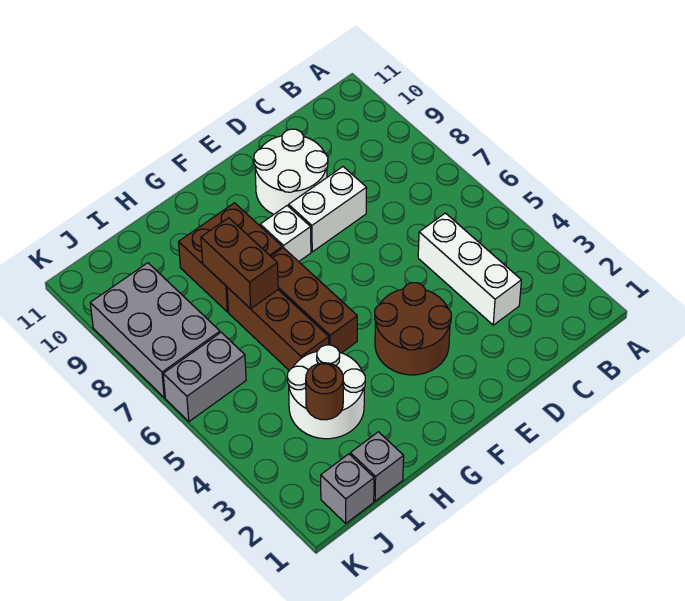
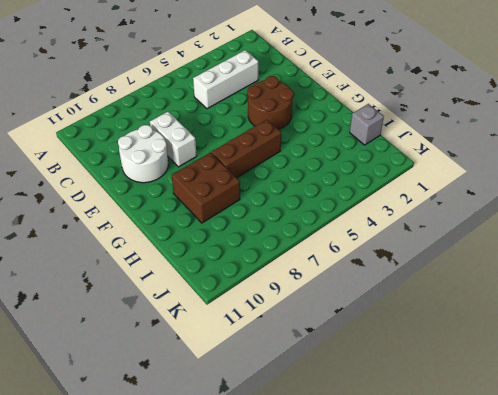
none -> white brick F8 level 1
none -> white round brick H3:I4 level 1
none -> brown brick H5:H7 level 1

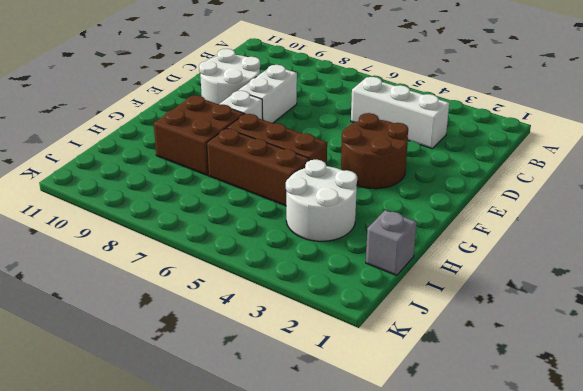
none -> grey brick J1 level 1
none -> grey brick J6:K6 level 1
none -> grey brick J7:K9 level 1

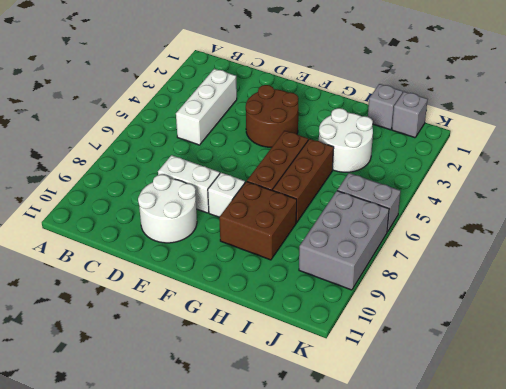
none -> brown brick H7:H8 level 2
none -> brown round brick I3 level 2

